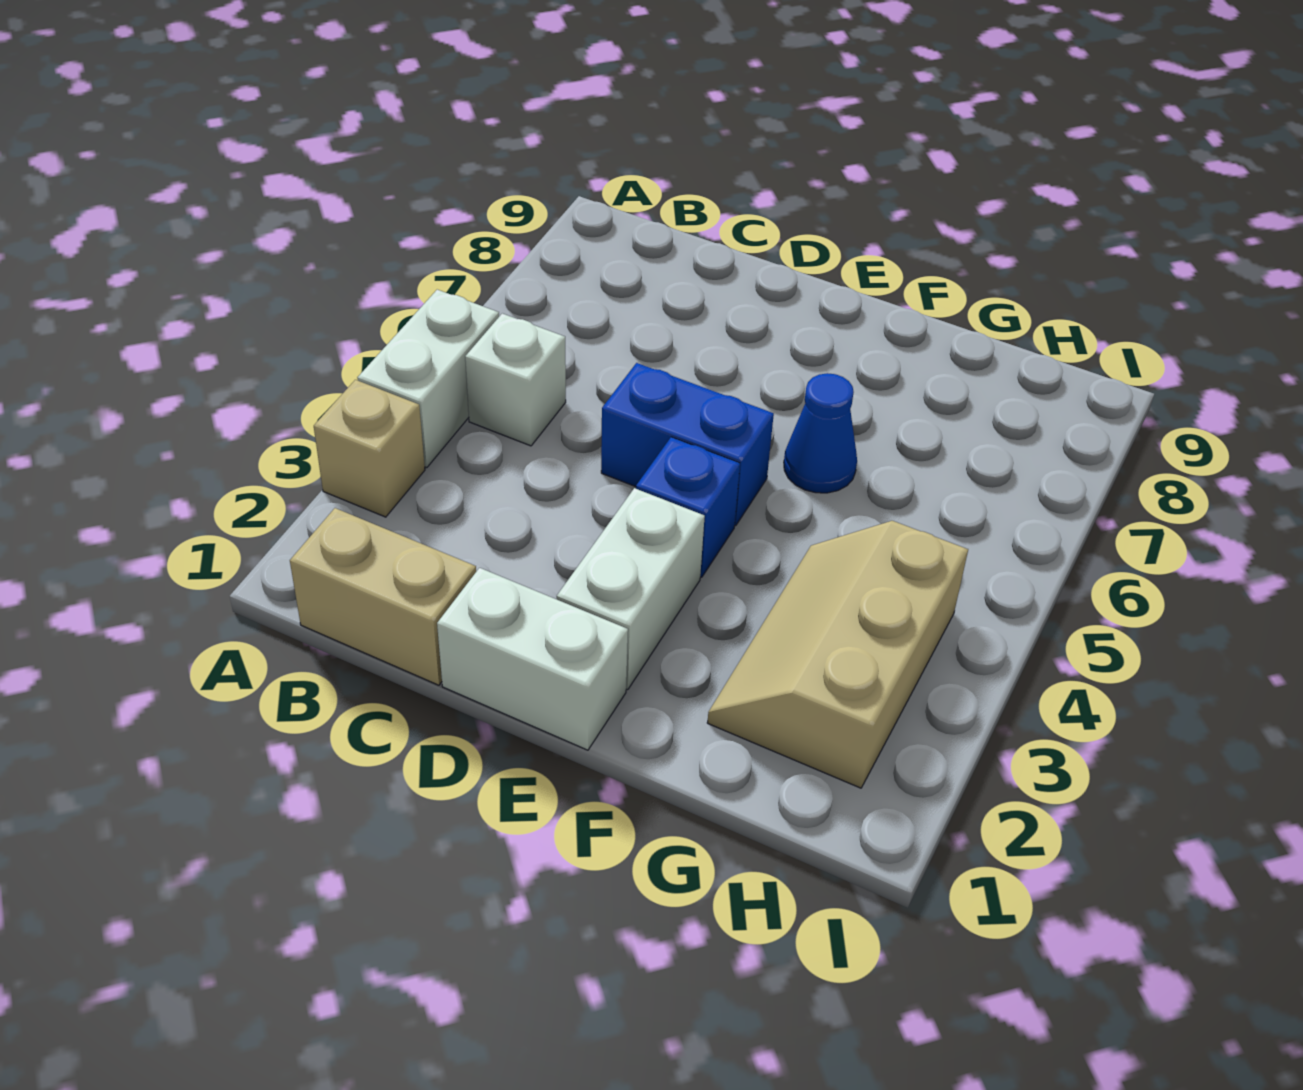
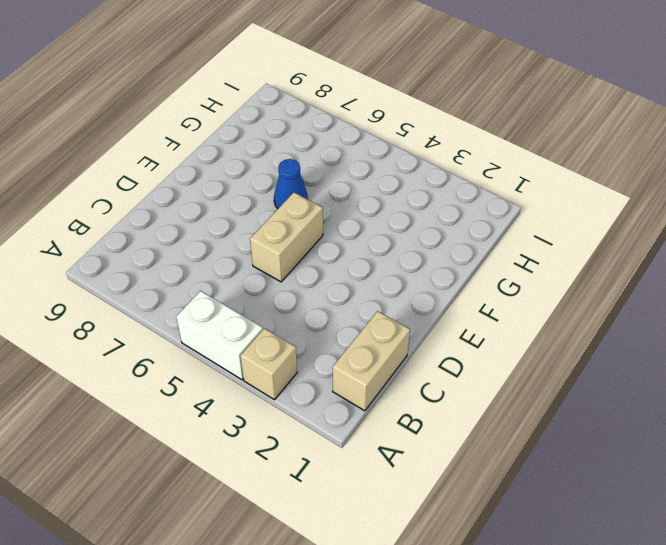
tan brick D5:E5 level 1 -> blue brick D5:E5 level 1
none -> white brick B5 level 1
none -> white brick D1:E1 level 1

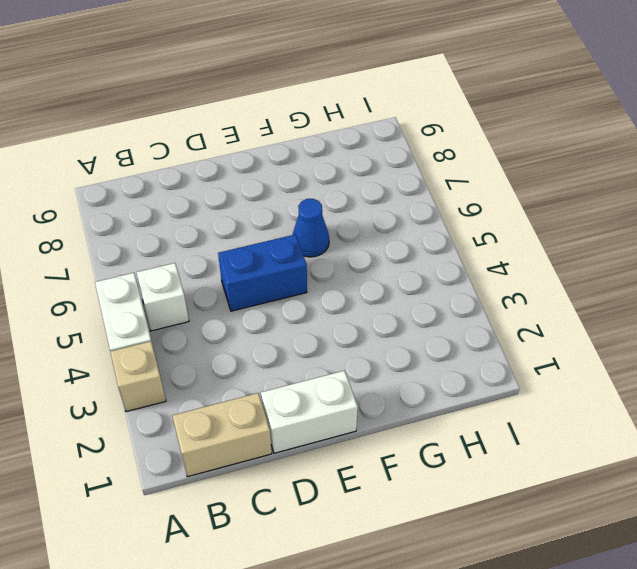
none -> white brick E2:E3 level 1
none -> blue brick E4 level 1

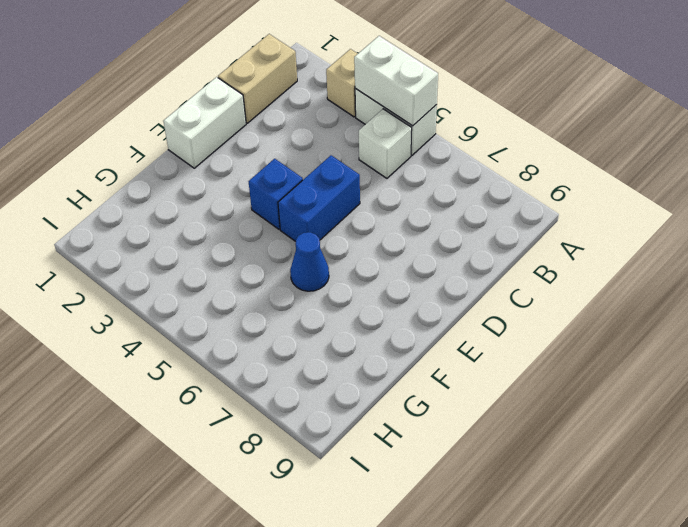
white brick A4:A5 level 2 -> white brick E2:E3 level 1
none -> tan slope G2:H4 level 1 top H

